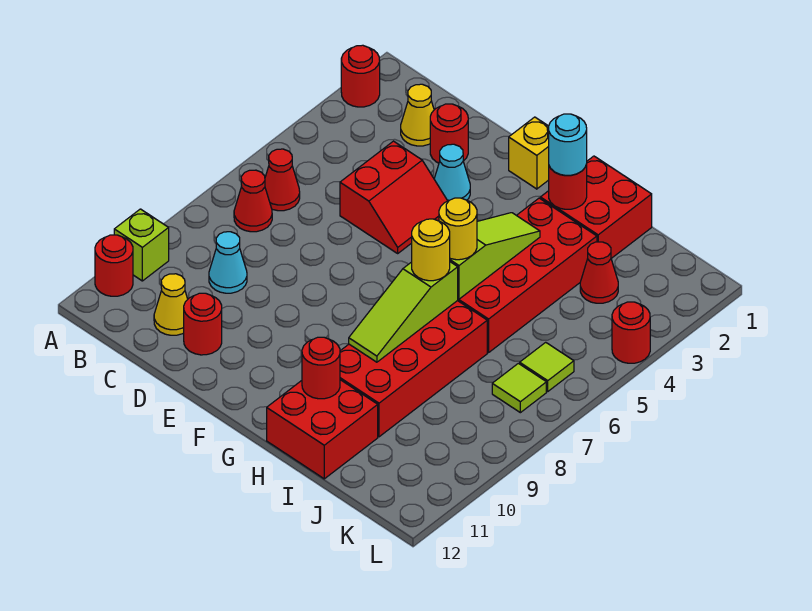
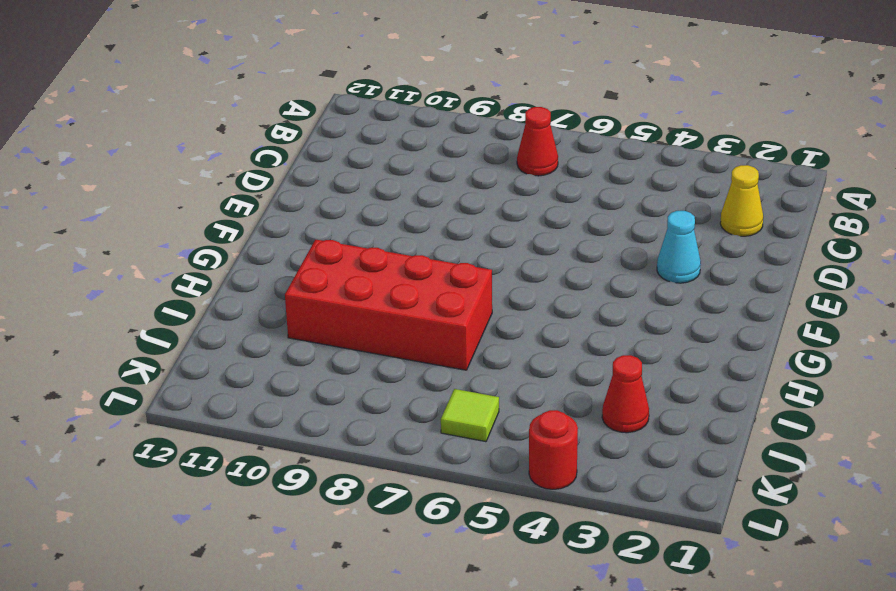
none -> red round brick A2 level 1
none -> lime brick A10 level 1
none -> red round brick A11 level 1

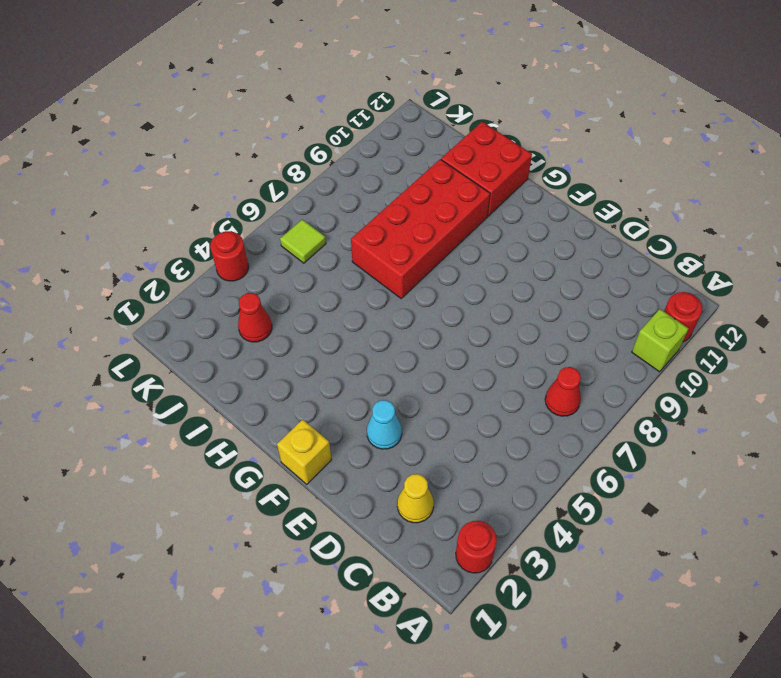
none -> red cone B6 level 1
none -> cyan cone C9 level 1
none -> yellow cone C11 level 1

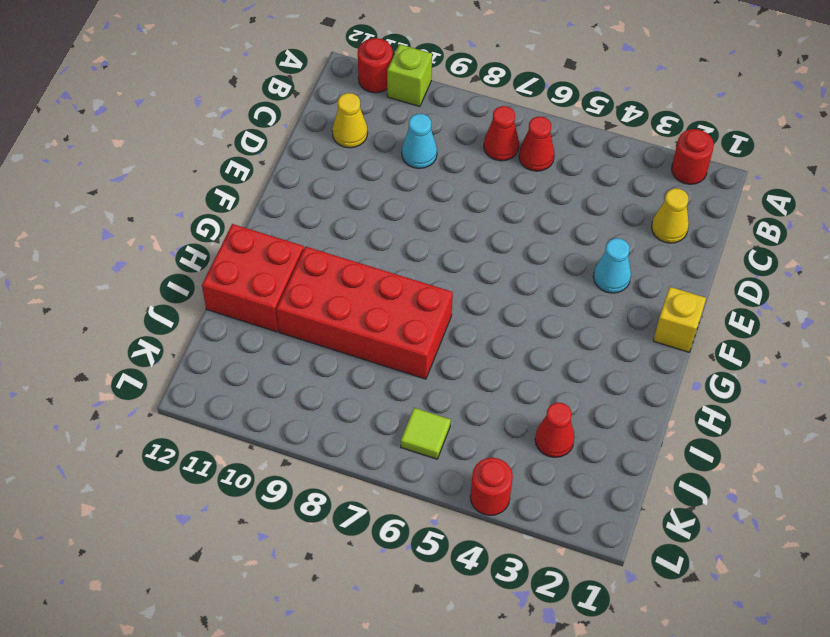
none -> red round brick D2 level 1
none -> red slope D4:E5 level 1 top D
none -> red round brick D11 level 1

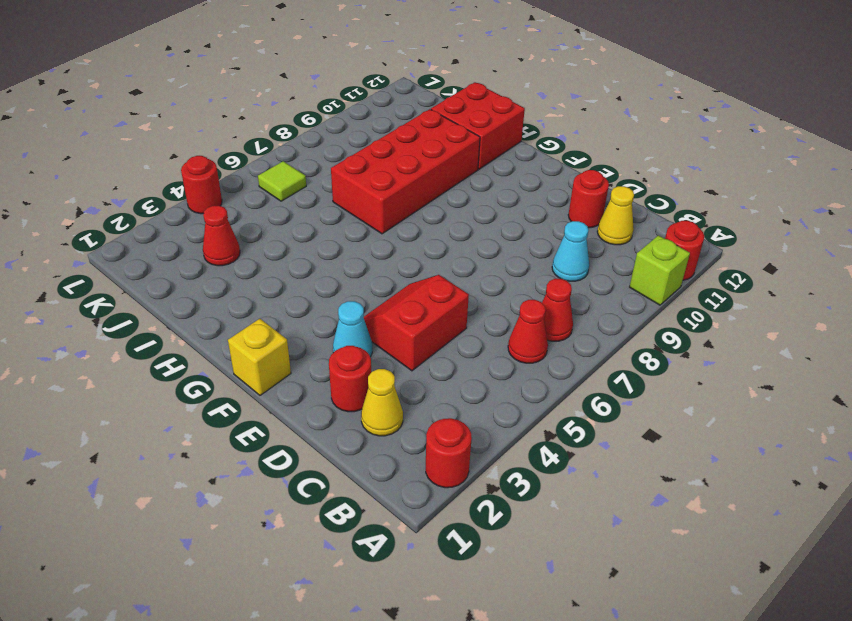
none -> red brick H1:I2 level 1
none -> red brick H3:I6 level 1
none -> lime tile K7 level 1

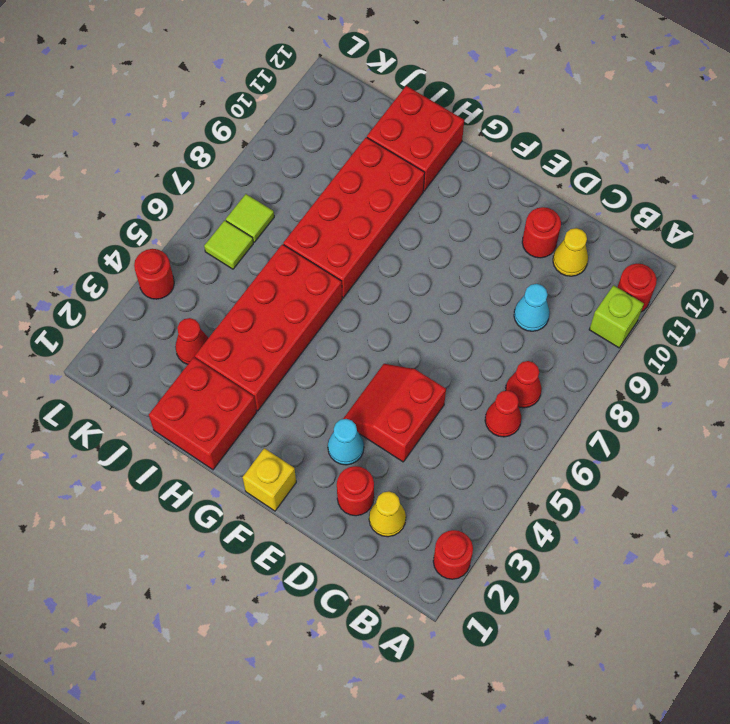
none -> red round brick H2 level 2
none -> lime slope H4:H6 level 2 top 6
none -> lime slope H7:H9 level 2 top 7

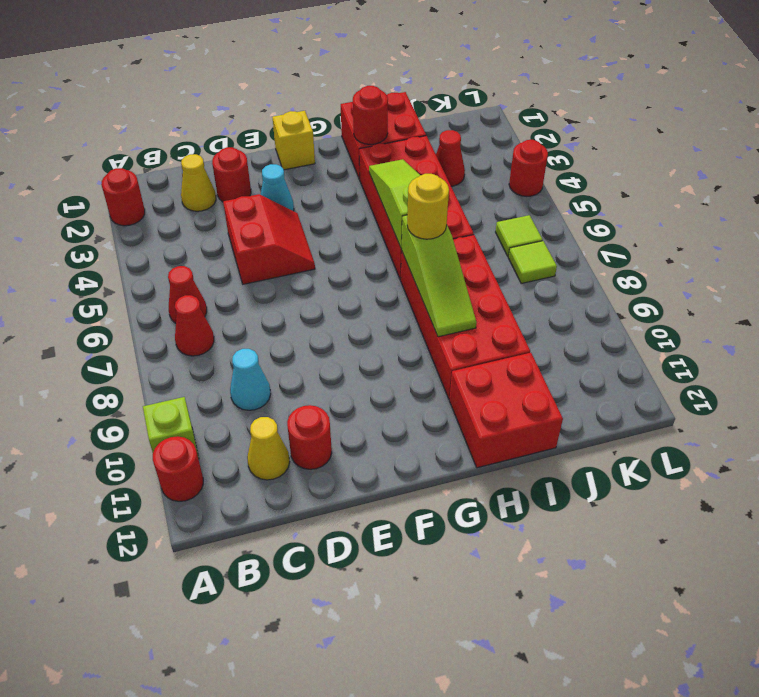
none -> red round brick H11 level 2
none -> cyan round brick H2 level 3
none -> yellow round brick H6 level 3

